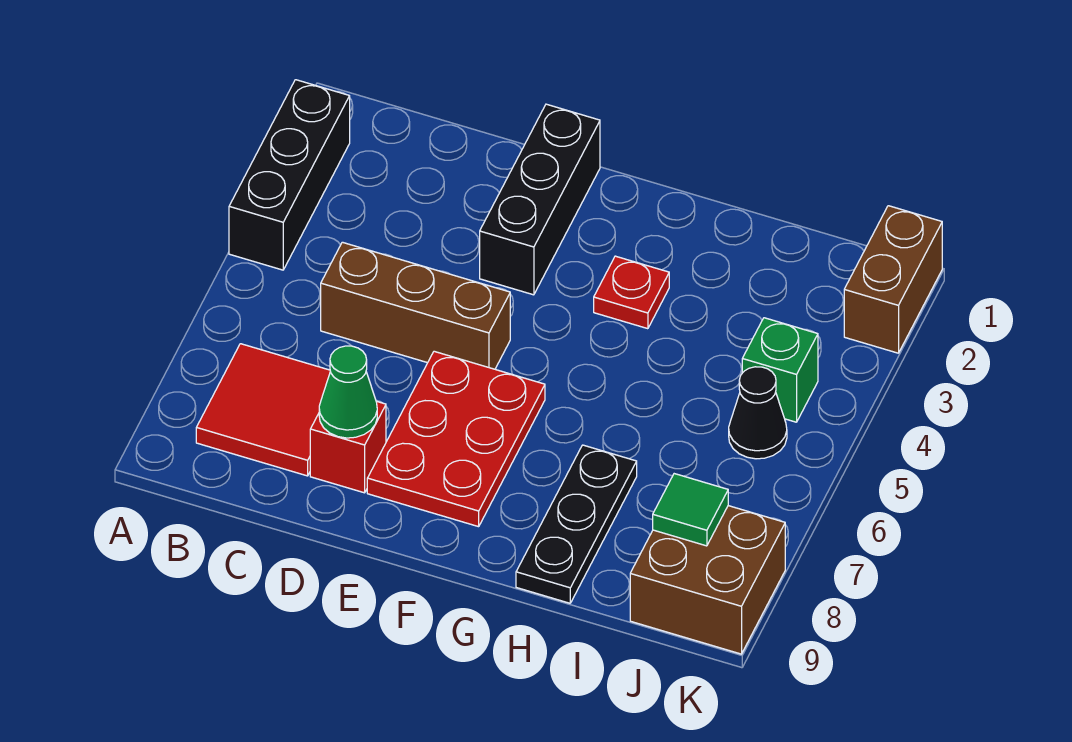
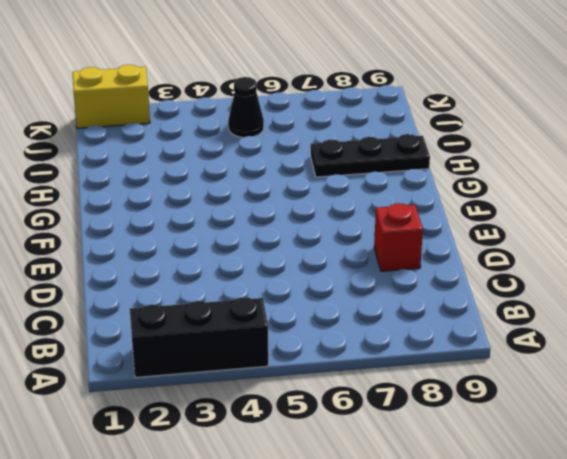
yellow brick K1:K2 level 1 -> brown brick K1:K2 level 1
none -> red tile B7:C8 level 1
none -> brown brick C5:E5 level 1
none -> black brick E1:E3 level 1

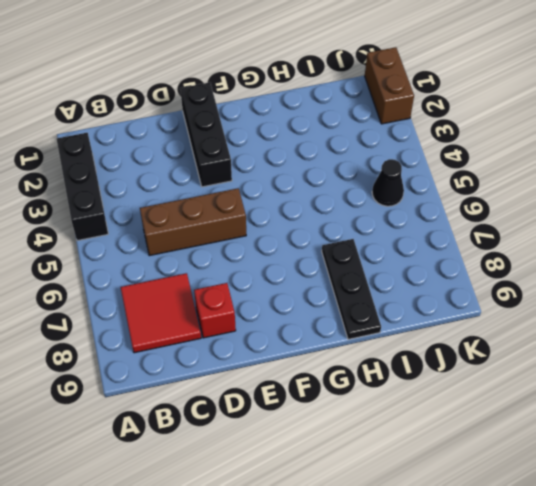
none -> red plate E6:F8 level 1
none -> red plate G3 level 1
none -> green brick J4 level 1

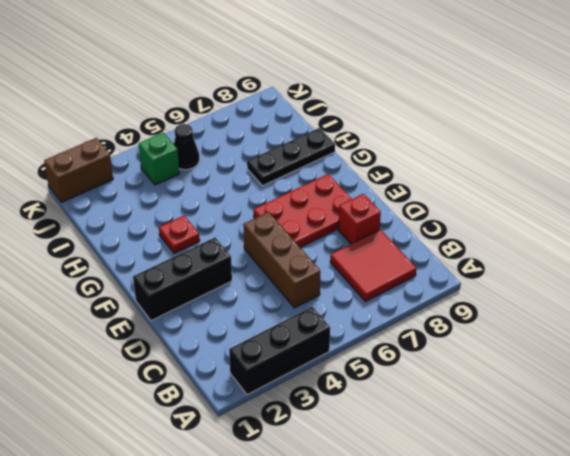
none -> brown brick J8:K9 level 1
none -> green cone D8 level 2
none -> green tile J8 level 2

